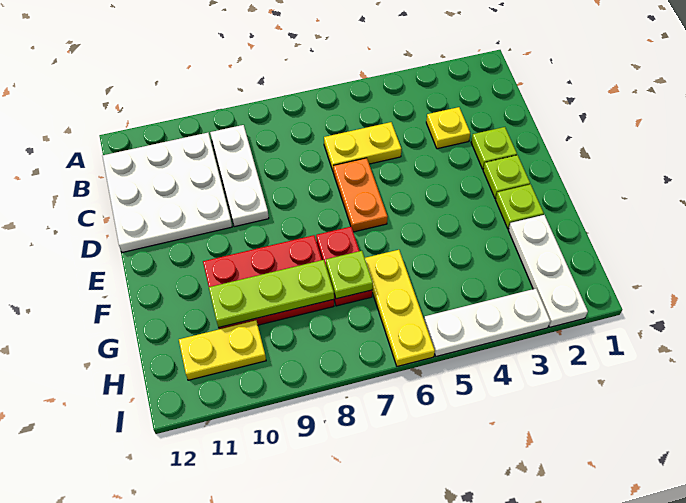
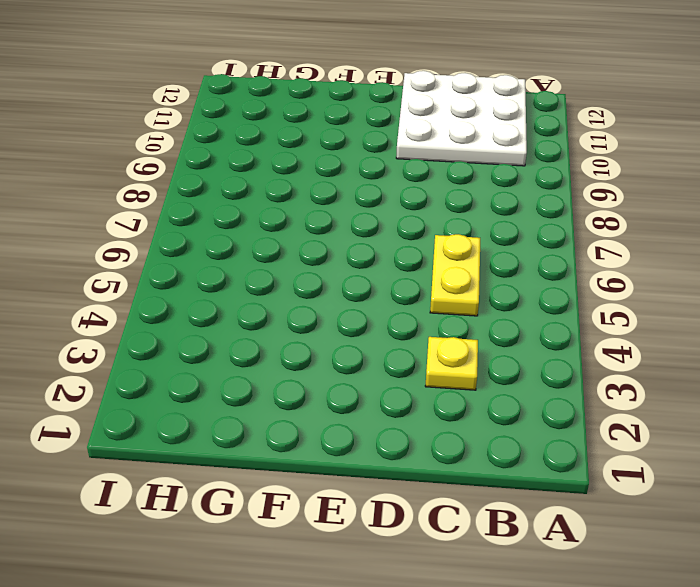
none -> white plate B9:D9 level 1
none -> lime plate D2 level 1
none -> orange plate D6:E6 level 1

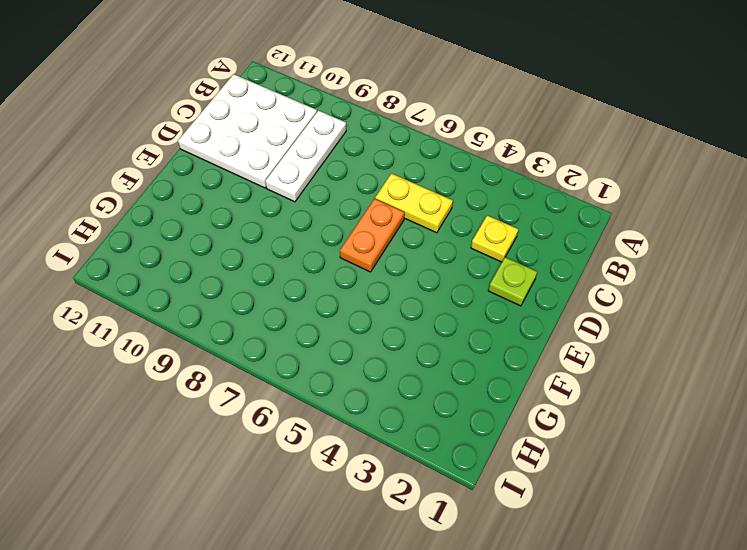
none -> lime plate E2 level 1
none -> lime plate F2 level 1
none -> red plate F7:G7 level 1

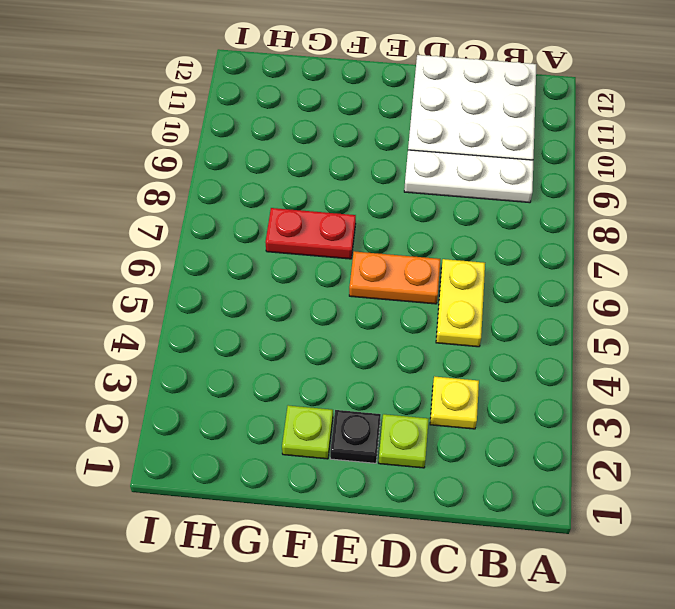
black plate E2 level 1 -> lime plate E2 level 1
none -> red plate F8:G10 level 1
none -> white plate G2:I2 level 1
none -> yellow plate G6:I6 level 1

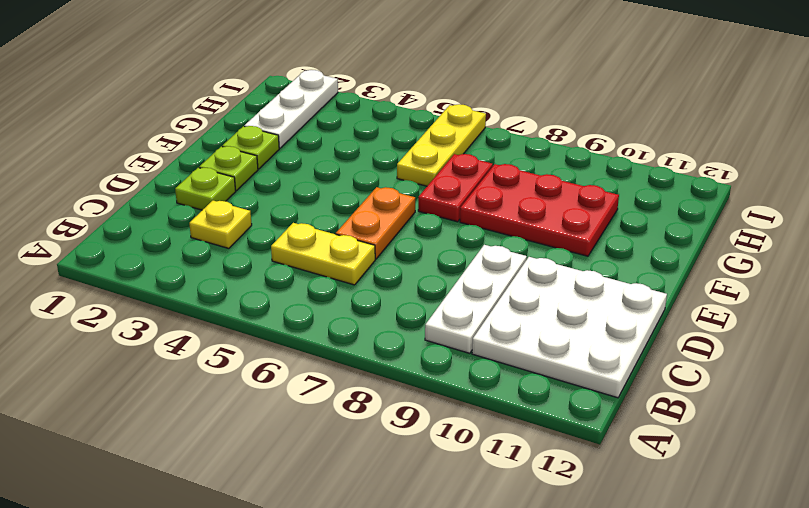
none -> yellow plate H10:H11 level 1
none -> white plate I3:I5 level 1
none -> lime plate G7 level 2

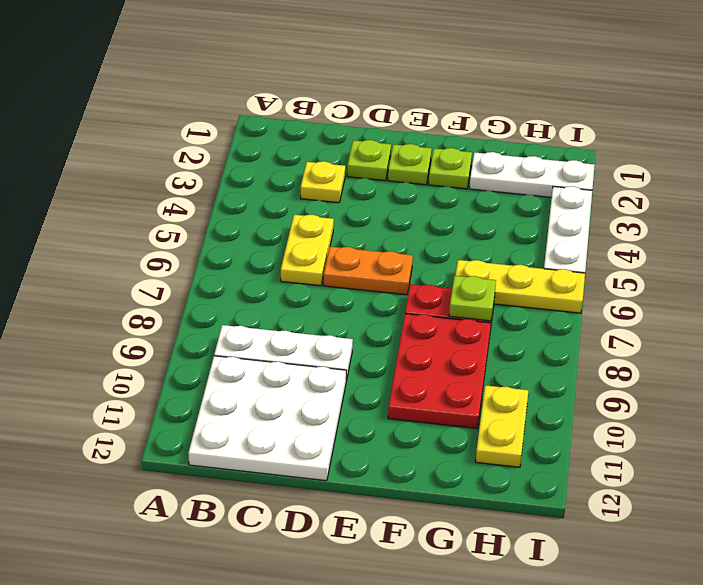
none -> lime plate G8:G10 level 2

